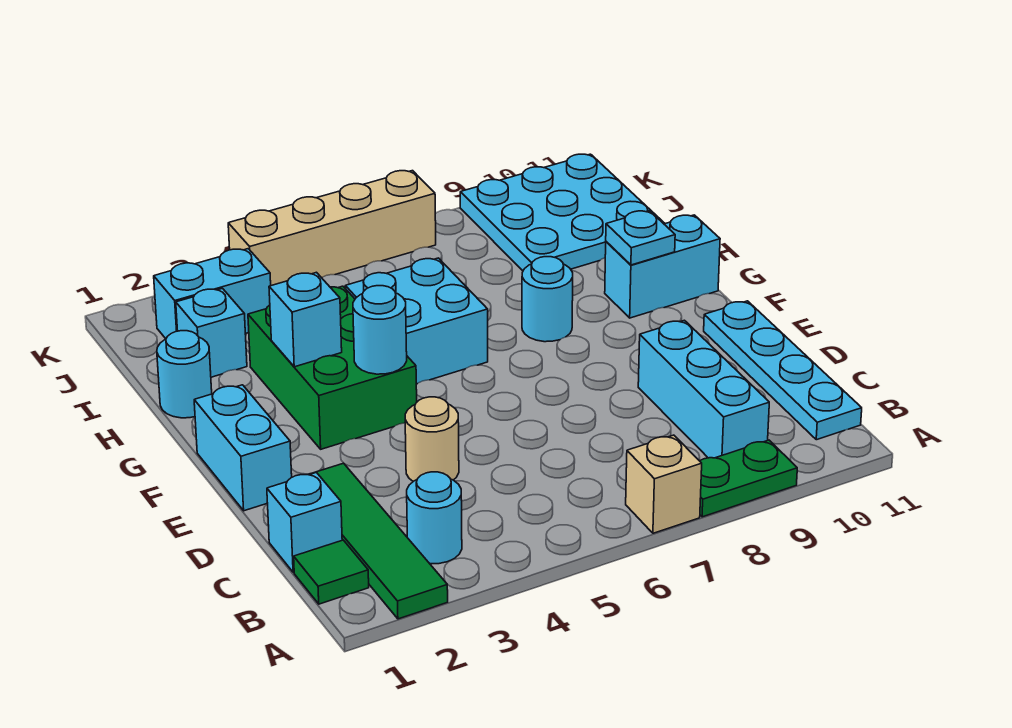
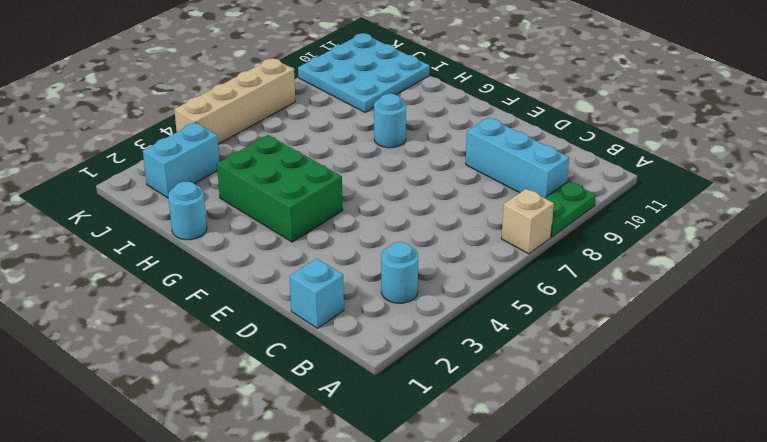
none -> green tile A2:D2 level 1
none -> green tile B1 level 1
none -> cyan plate B11:E11 level 1

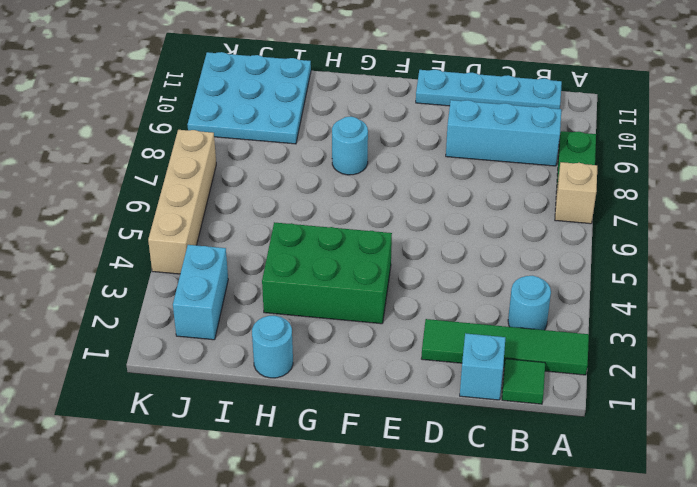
none -> tan round brick D4 level 1
none -> cyan brick E1:F1 level 1
none -> cyan brick G5:H6 level 1

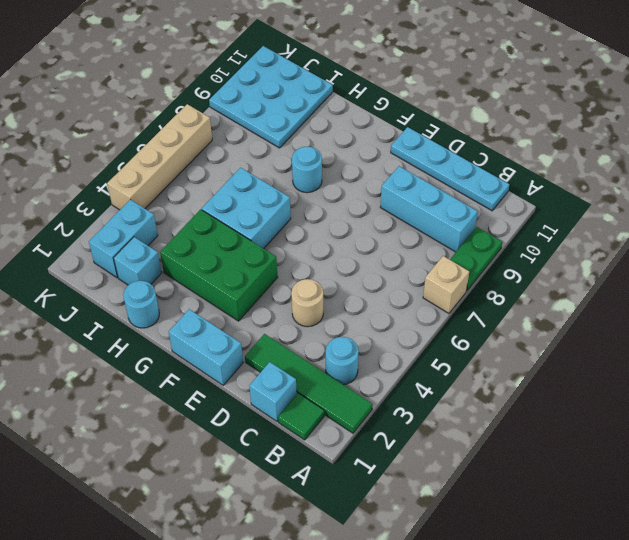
none -> cyan brick G10:G11 level 1
none -> cyan round brick F4 level 2
none -> cyan brick G3 level 2

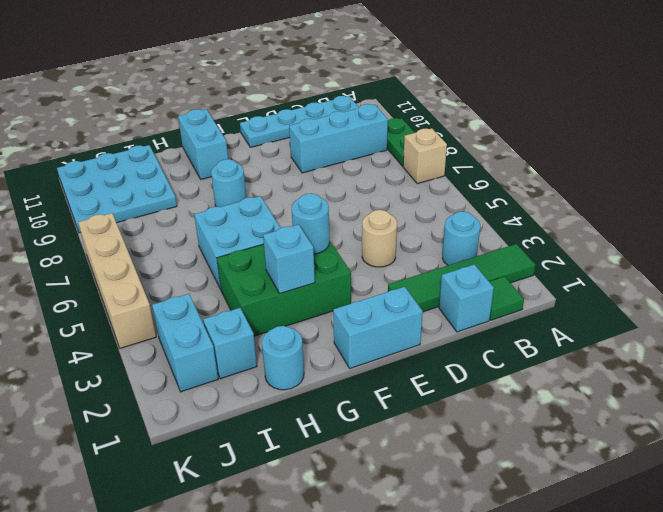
none -> cyan plate G10 level 2

